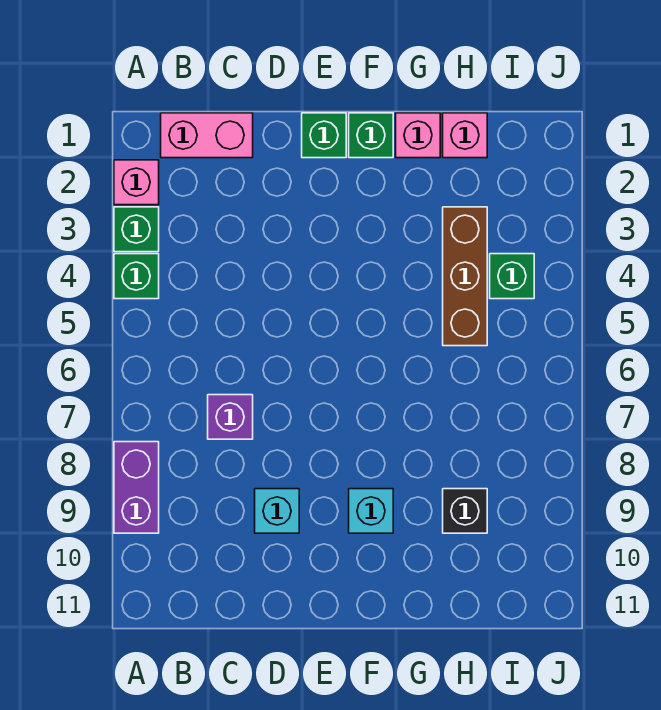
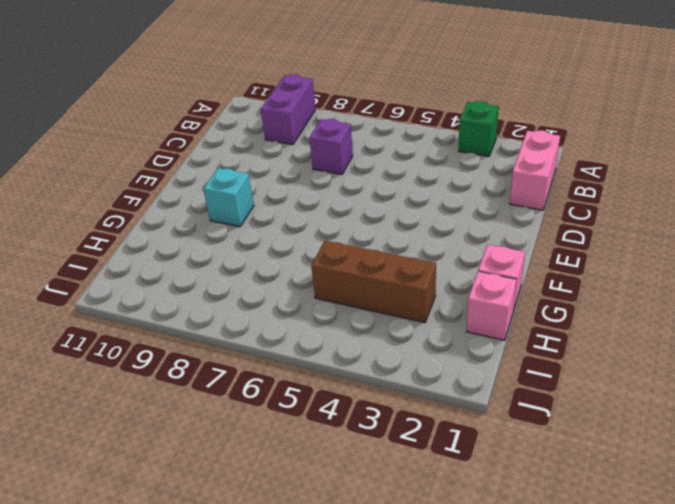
purple brick A9:B9 level 1 -> purple brick A8:A9 level 1
none -> pink brick A2 level 1
none -> green brick A4 level 1
none -> cyan brick D9 level 1

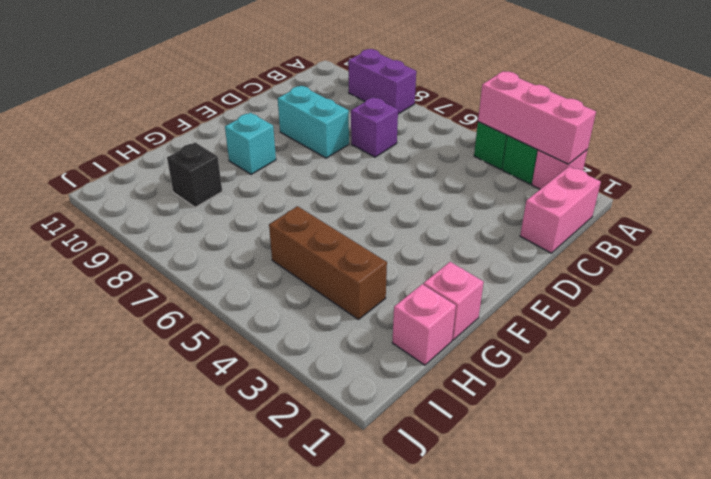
pink brick A2:A4 level 2 -> none
cyan brick D8:D9 level 1 -> cyan brick D9 level 1
none -> green brick E1 level 1
none -> green brick F1 level 1
none -> green brick I4 level 1

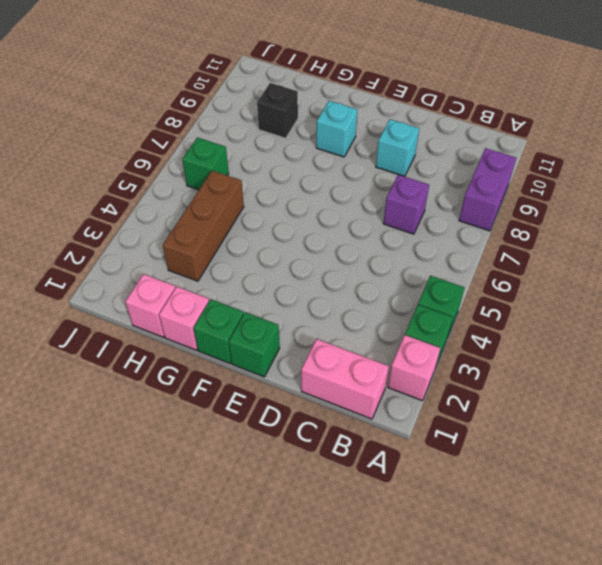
green brick I6 level 1 -> green brick I4 level 1

